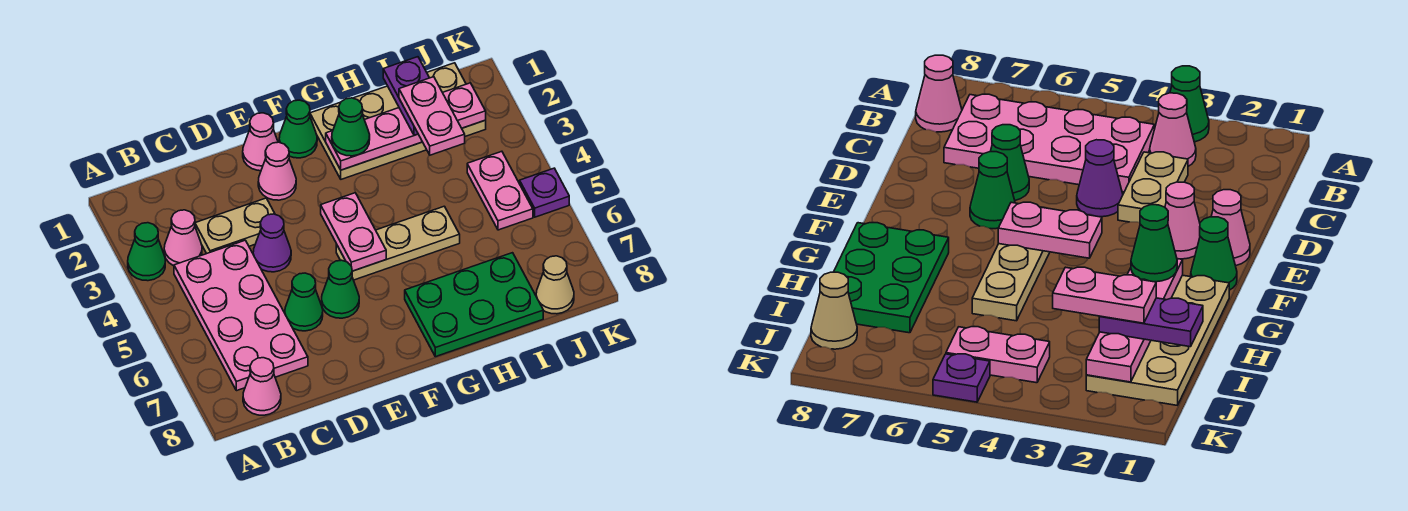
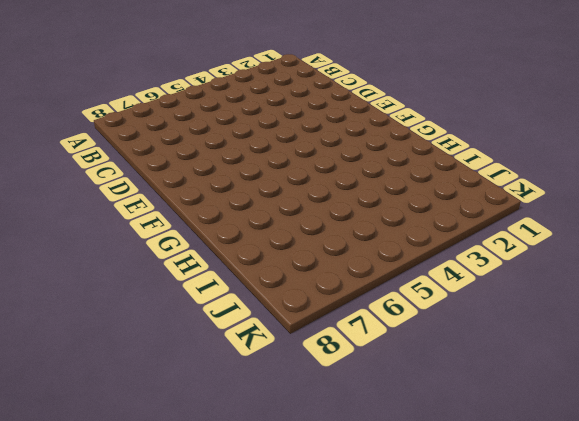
none -> green cone A3 level 1
none -> pink cone B3 level 1
none -> pink plate B4:C7 level 1

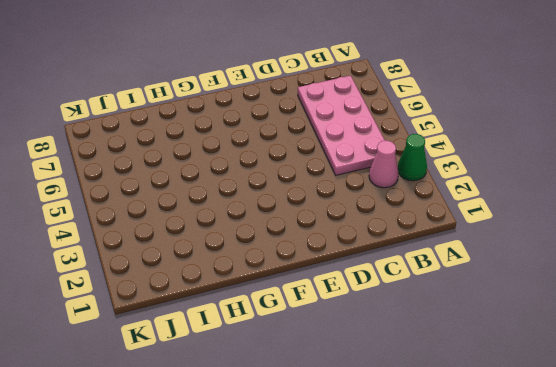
none -> pink cone B8 level 1
none -> tan plate C3:D3 level 1
none -> purple cone D4 level 1

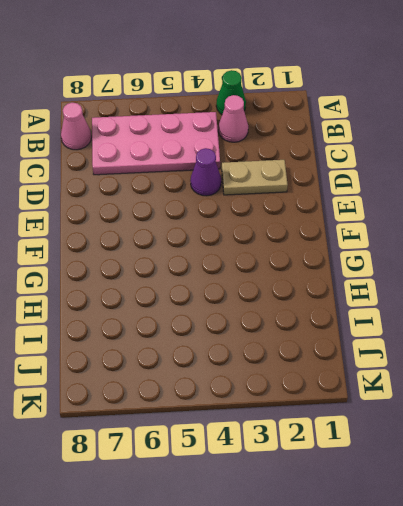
tan plate D2:D3 level 1 -> tan plate C3:D3 level 1
none -> green cone D6 level 1
none -> pink cone E1 level 1
none -> pink cone E2 level 1

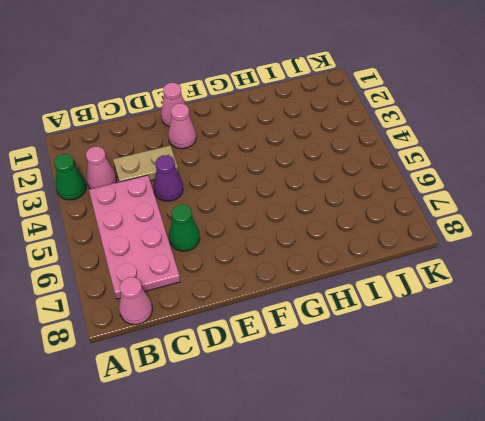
none -> green cone E6 level 1
none -> green cone F1 level 1
none -> tan plate F5:H5 level 1

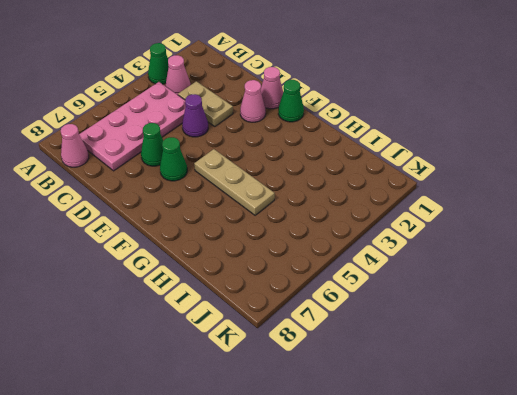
none -> tan plate G1:J2 level 1
none -> green plate G7:I8 level 1
none -> pink plate J4:J5 level 1

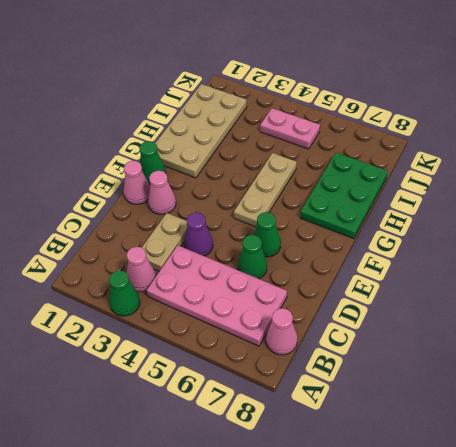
none -> tan cone J8 level 1
none -> purple plate K5 level 1
none -> pink plate F4:F5 level 2

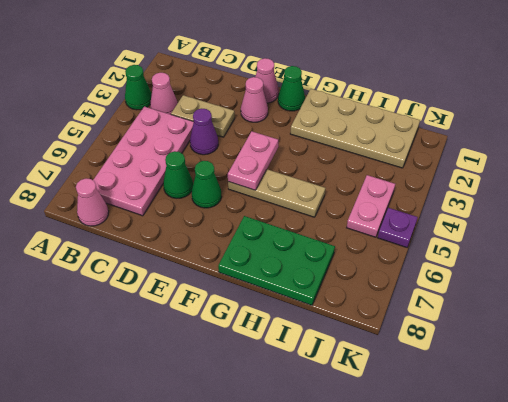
none -> tan cone J8 level 1
none -> pink plate G2:J2 level 2
none -> green cone G2 level 3

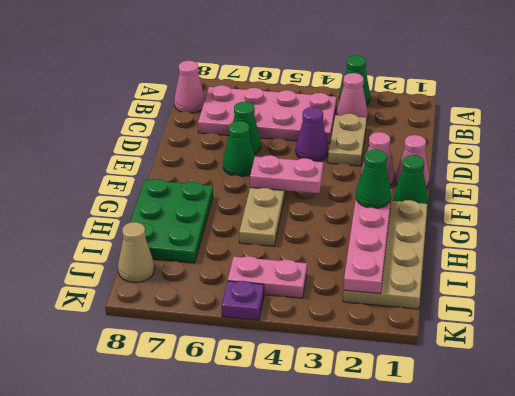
none -> purple plate I1:I2 level 3
none -> pink plate I2:I3 level 4

